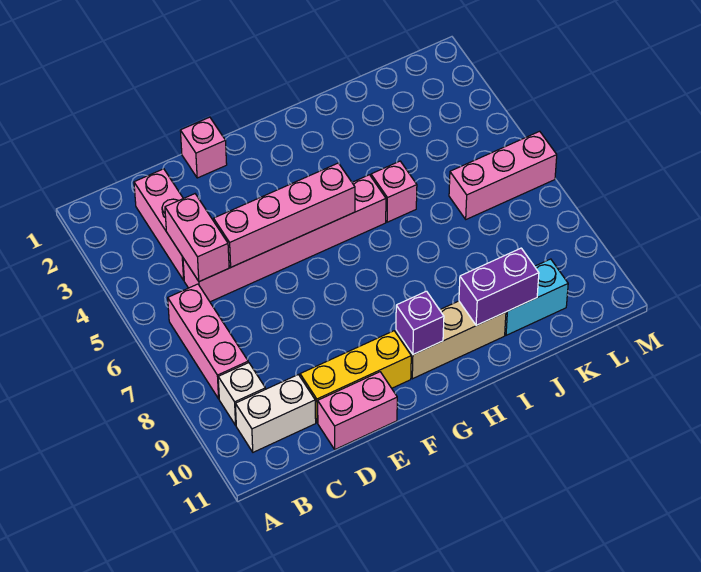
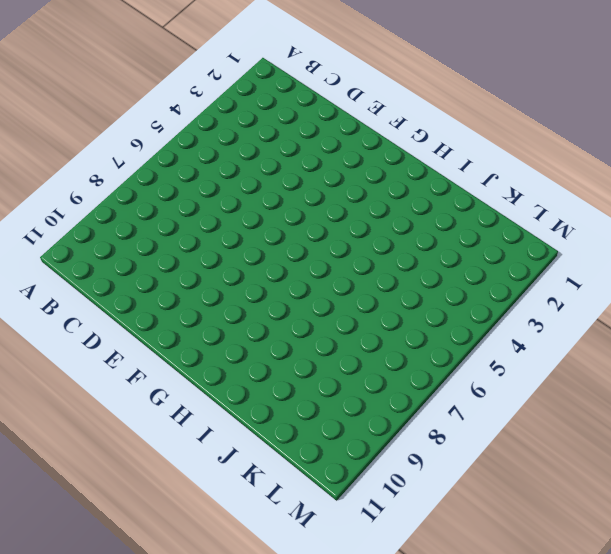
none -> pink brick B6:B8 level 1
none -> white brick B9 level 1
none -> white brick B10:C10 level 1

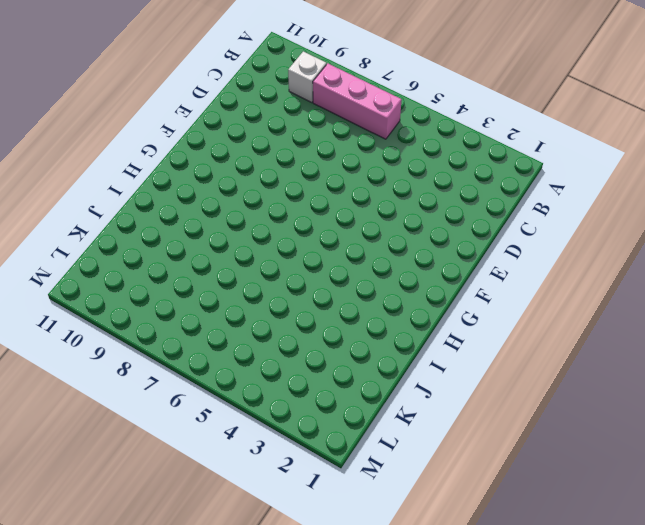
none -> white brick B10:C10 level 1
none -> pink brick C2:C4 level 1
none -> pink brick C5:H5 level 1

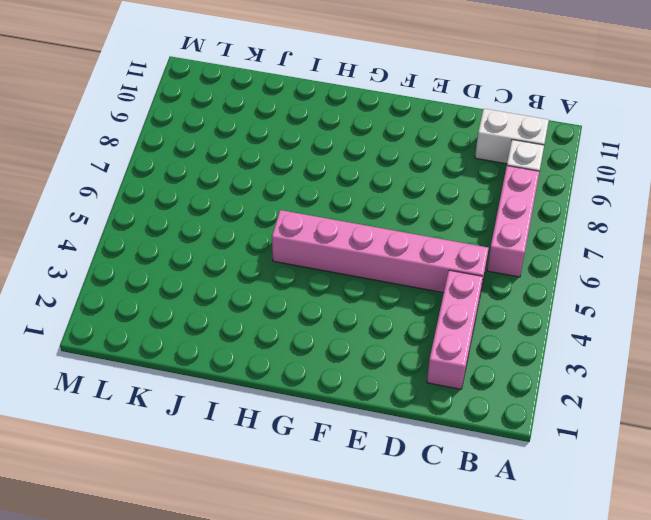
none -> yellow brick D10:F10 level 1
none -> pink brick D11:E11 level 1
none -> pink brick E1 level 1

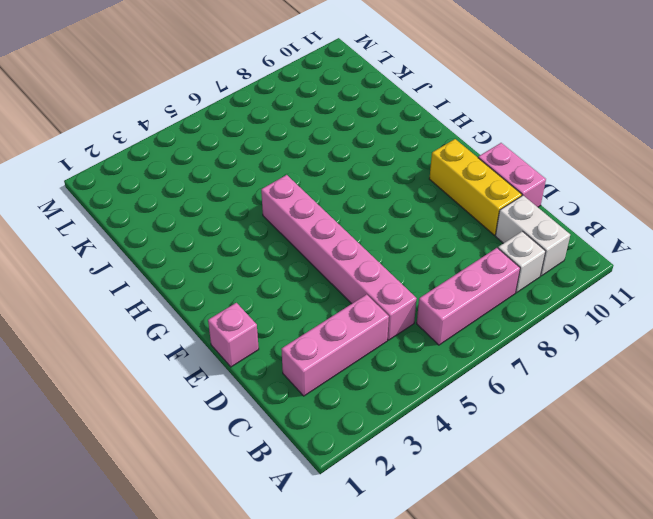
none -> tan brick G10:I10 level 1
none -> pink brick I5 level 1
none -> cyan brick J10:K10 level 1

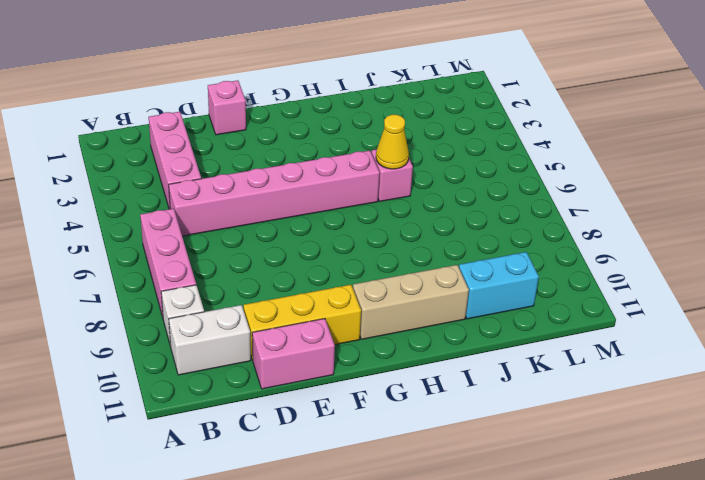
yellow cone I5 level 2 -> none
none -> pink brick K6:M6 level 1
none -> pink brick C4:C5 level 2
none -> pink brick D5:G5 level 2

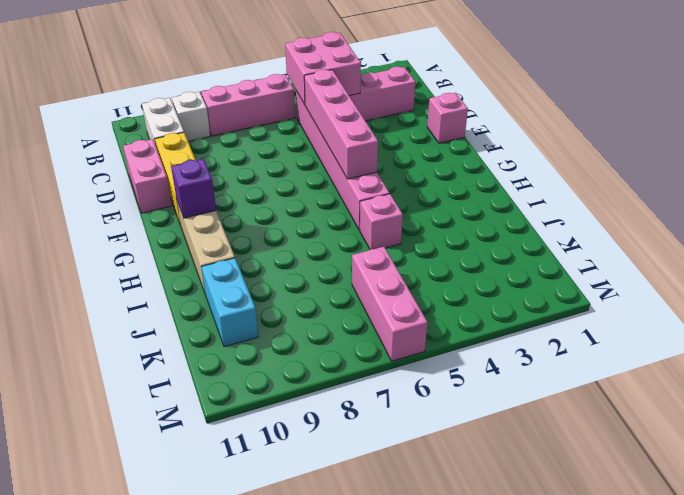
pink brick B4:C5 level 2 -> pink brick C4:C5 level 2
none -> purple brick I10:J10 level 2

